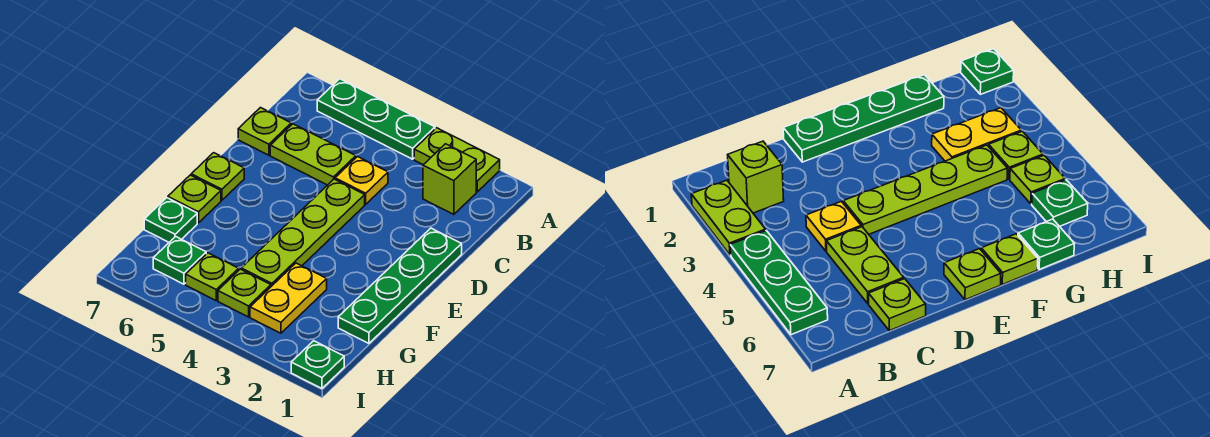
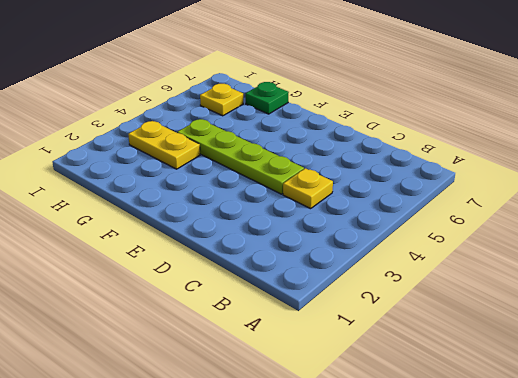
yellow plate H6 level 1 -> green plate H6 level 1
none -> lime plate A2:A3 level 1
none -> green plate A4:A6 level 1
none -> lime brick B2 level 1

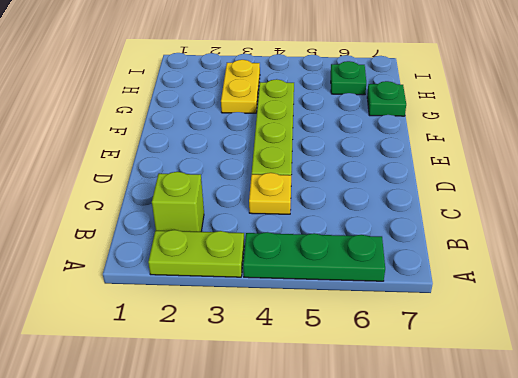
none -> lime plate C5:C6 level 1
none -> lime plate C7 level 1
none -> green plate D1:G1 level 1

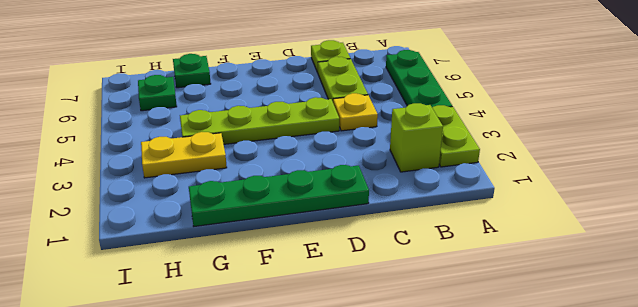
none -> lime plate E7 level 1
none -> lime plate F7 level 1
none -> lime plate H4 level 1

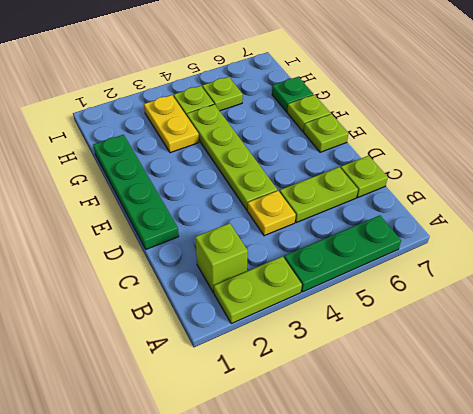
none -> green plate H6 level 1
none -> green plate I1 level 1

